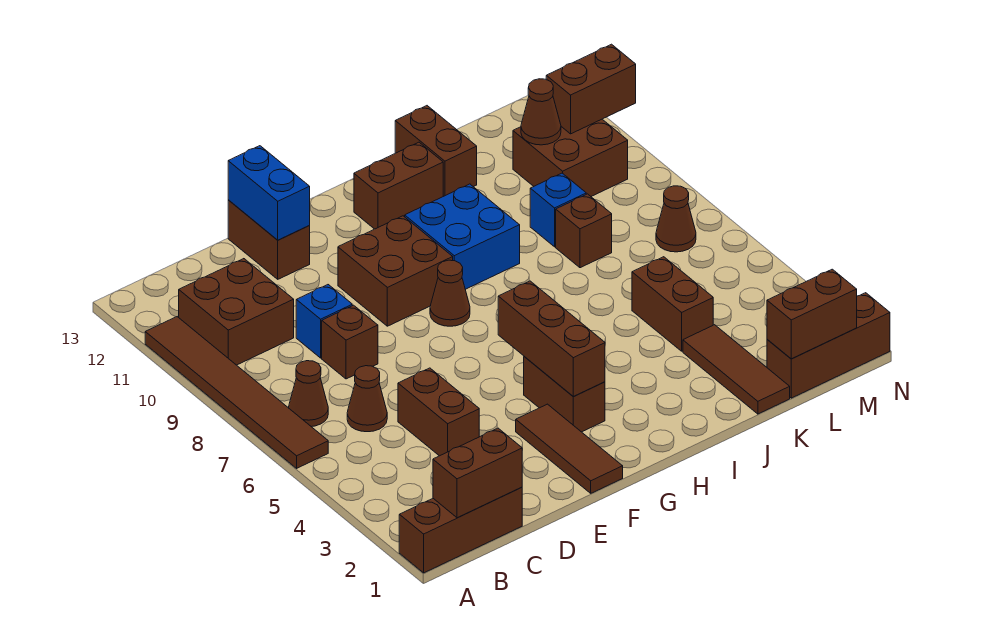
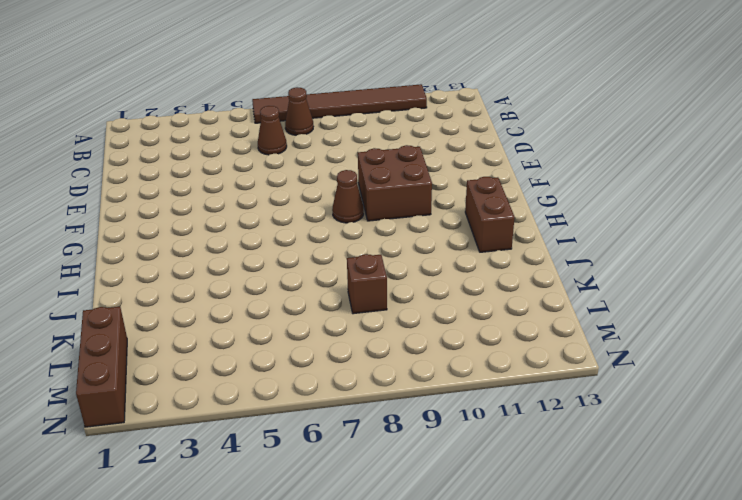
none -> brown brick A1:C1 level 1
none -> brown brick B10:C11 level 1
none -> brown brick D4:D5 level 1

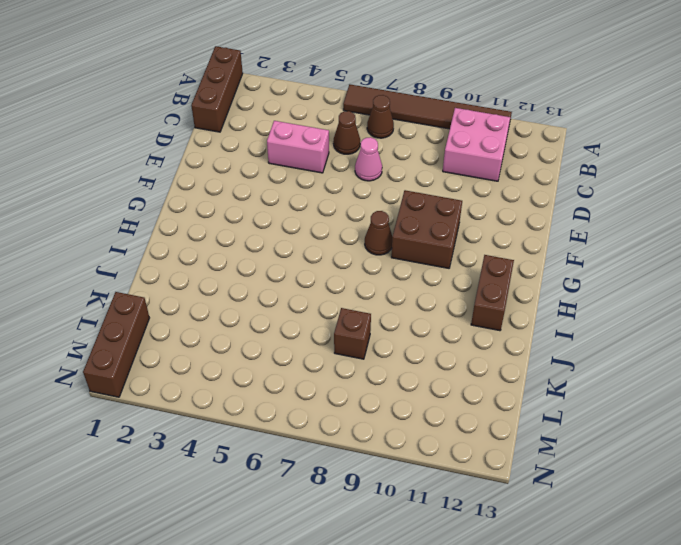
pink brick B10:C11 level 1 -> brown brick B10:C11 level 1
pink brick D4:D5 level 1 -> brown brick D4:D5 level 1
pink cone D7 level 1 -> none
none -> brown brick D8 level 1
none -> blue brick D9 level 1
none -> brown brick E12:E13 level 1

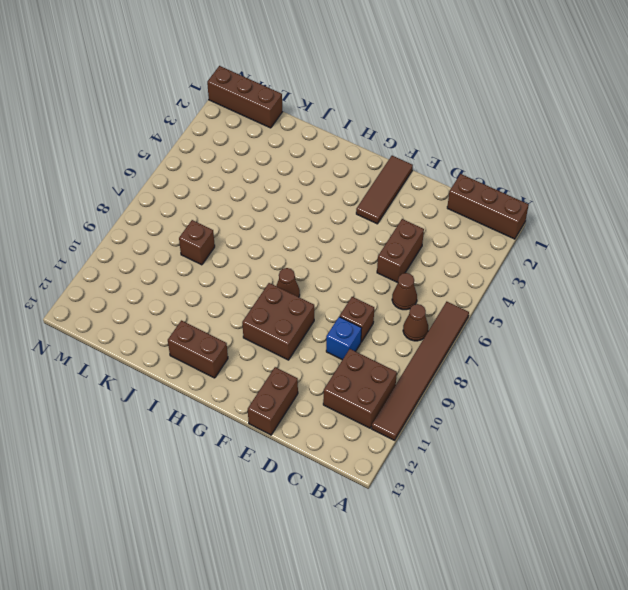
none -> brown brick G3:G4 level 1
none -> blue brick H9:I10 level 1
none -> brown brick J12:J13 level 1

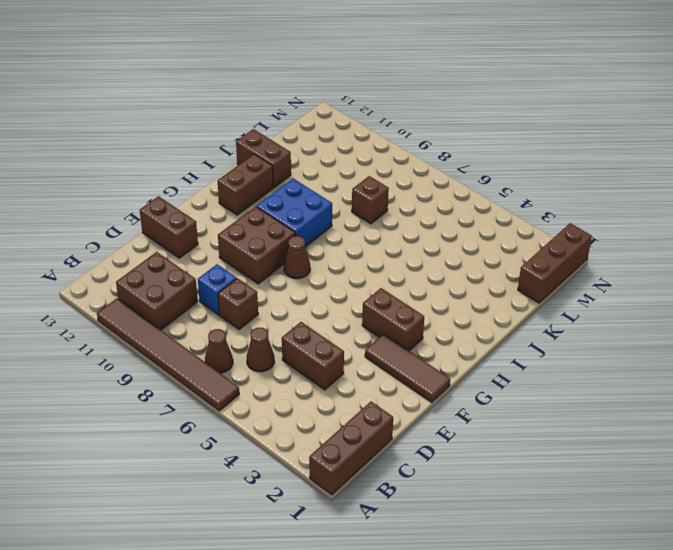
none -> brown tile K1:K3 level 1
none -> brown brick K4:K5 level 1
none -> blue brick K9 level 1

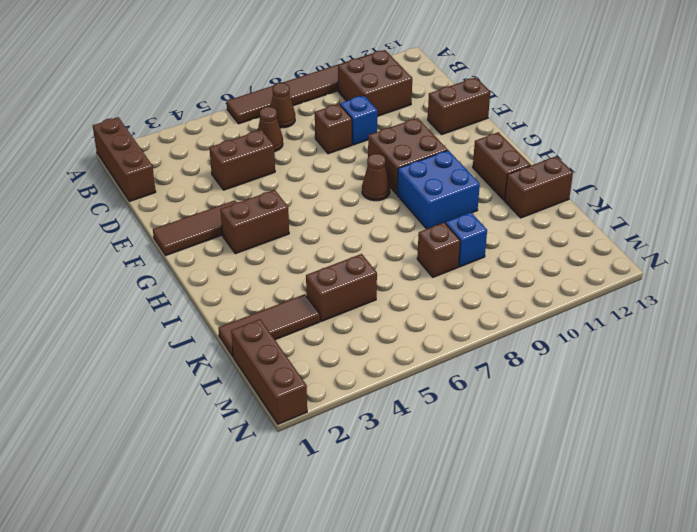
none -> brown brick L10:M11 level 1
none -> brown cone M7 level 1
none -> brown brick B1:C1 level 2

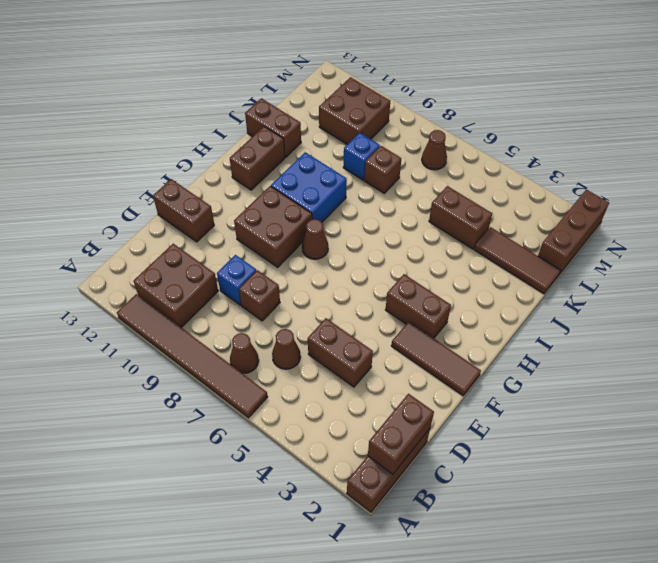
none -> blue brick E12:E13 level 2
none -> brown brick G3:G5 level 2
none -> brown brick L1:M1 level 2

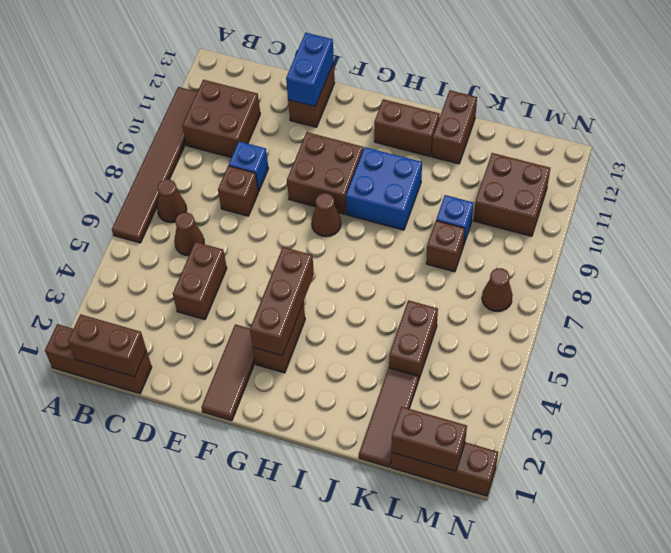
none -> brown cone L11 level 2
none -> brown brick M11:N11 level 2

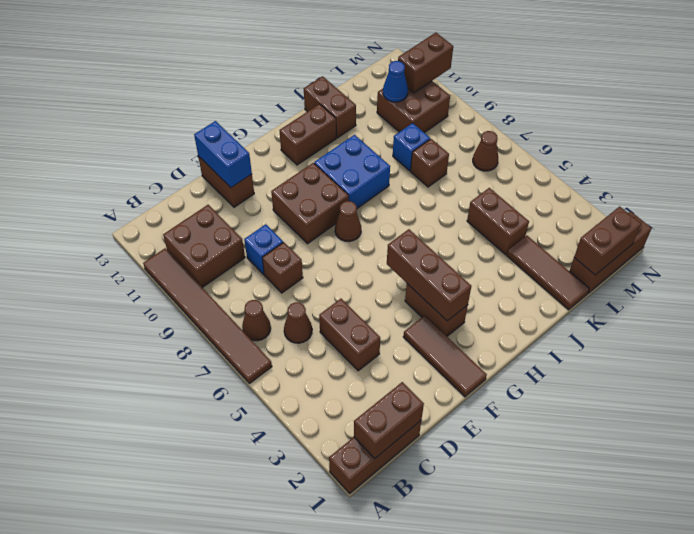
blue cone L11 level 2 -> brown cone L11 level 2

